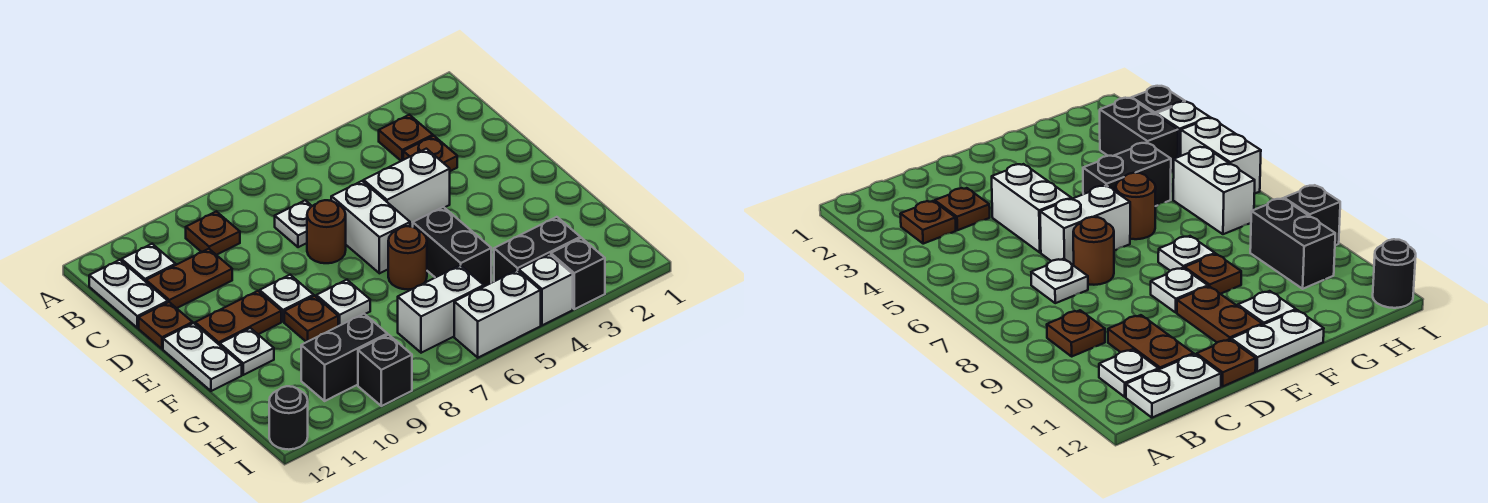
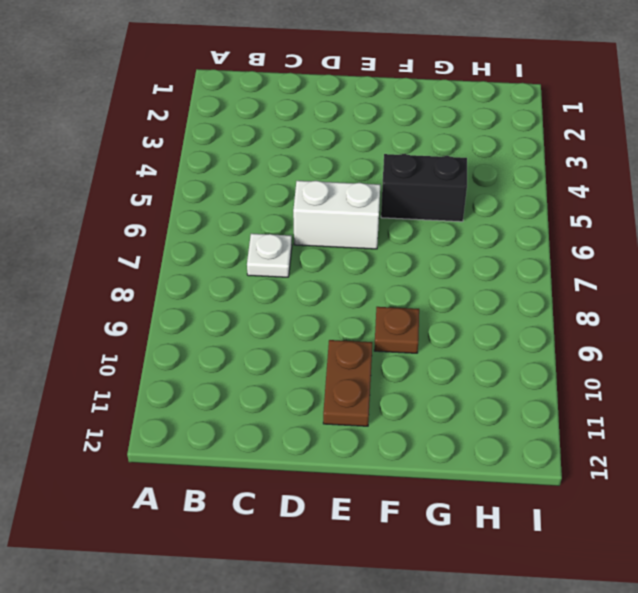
none -> brown plate B3 level 1
none -> brown plate B9 level 1
none -> white plate B11 level 1

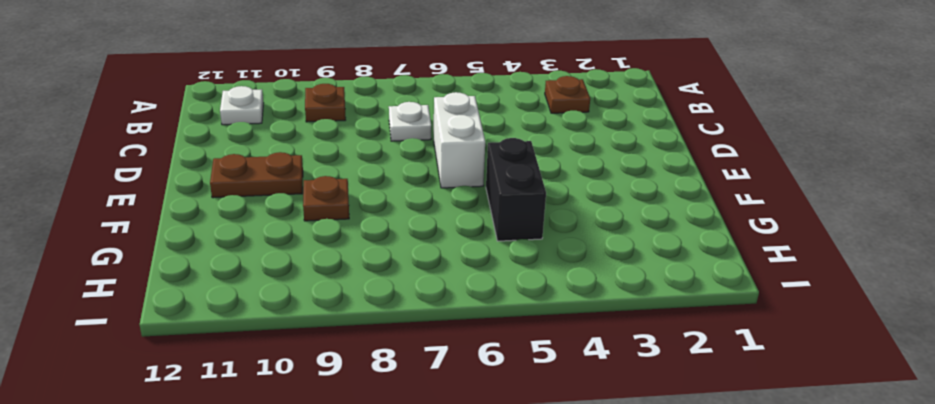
none -> white plate B12:C12 level 1
none -> brown plate C3 level 1
none -> brown plate C10:C11 level 1

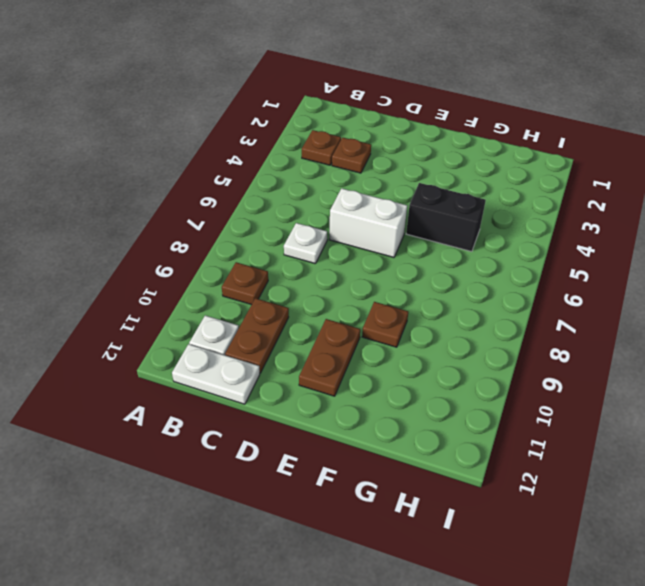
none -> white brick D4:D5 level 1
none -> brown round brick D7 level 1
none -> brown plate D12 level 1

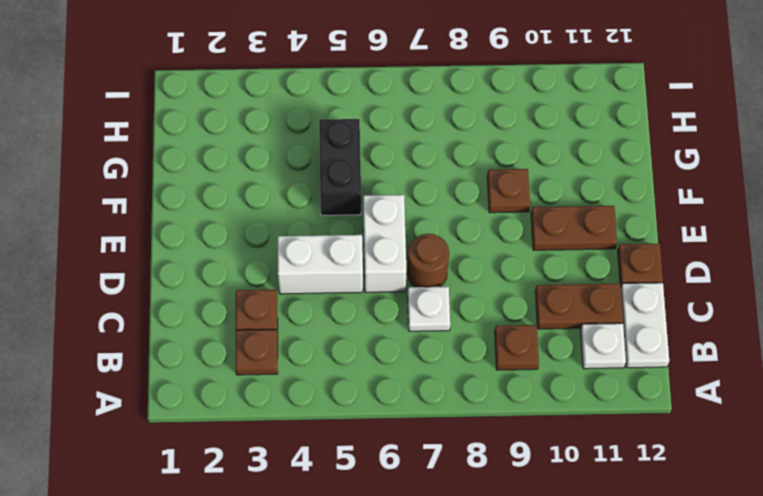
none -> white plate E9 level 1
none -> white plate E12:F12 level 1
none -> brown round brick F6 level 1

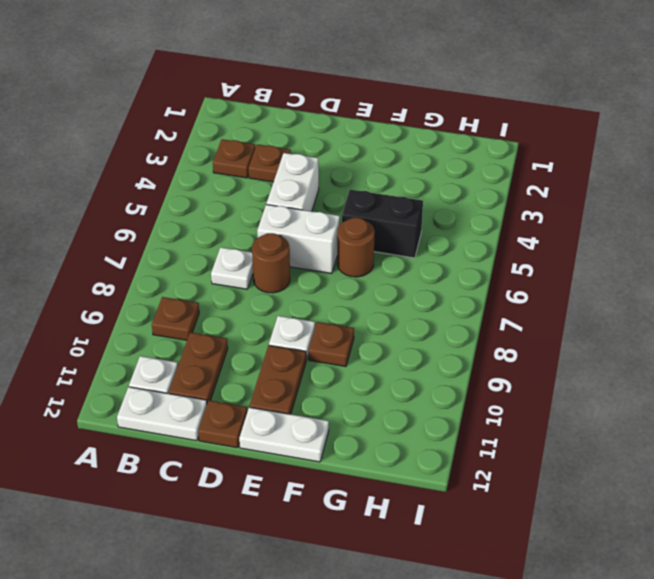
none -> white plate F8 level 1
none -> white plate F11 level 1
none -> black brick H3:H4 level 1

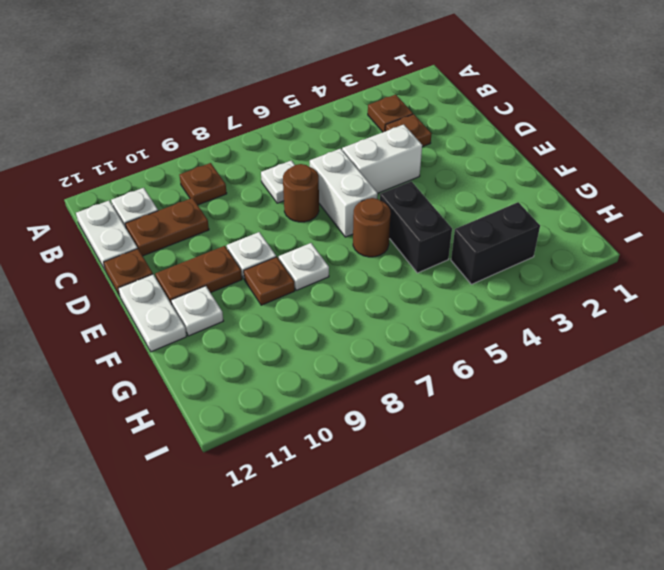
none -> white brick H6:H7 level 1
none -> black brick H9:H10 level 1
none -> black brick I3 level 1

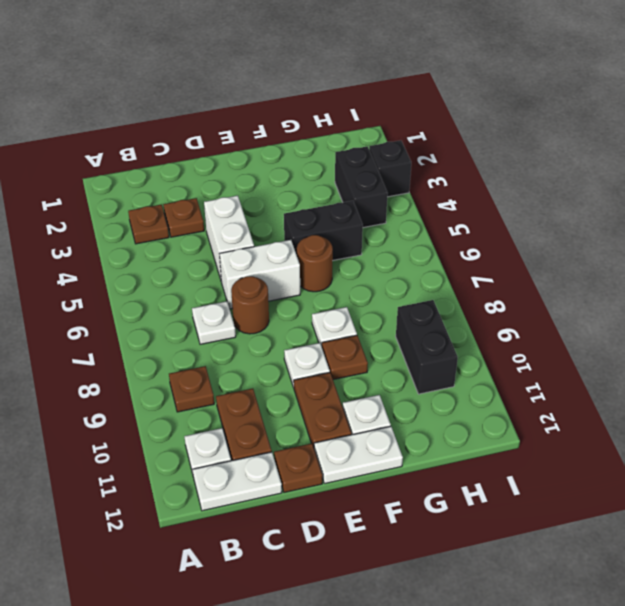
none -> white brick H6:H7 level 1
none -> white brick I4 level 1
none -> white brick I5:I6 level 1

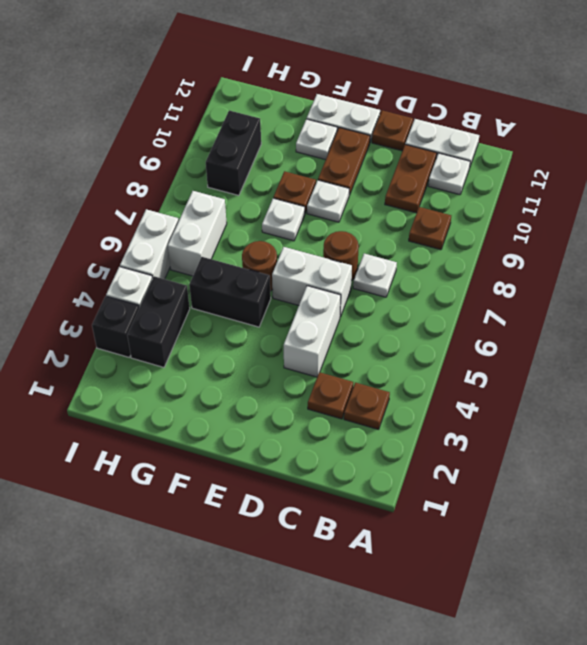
none -> black brick I9 level 1
none -> black round brick I12 level 1

